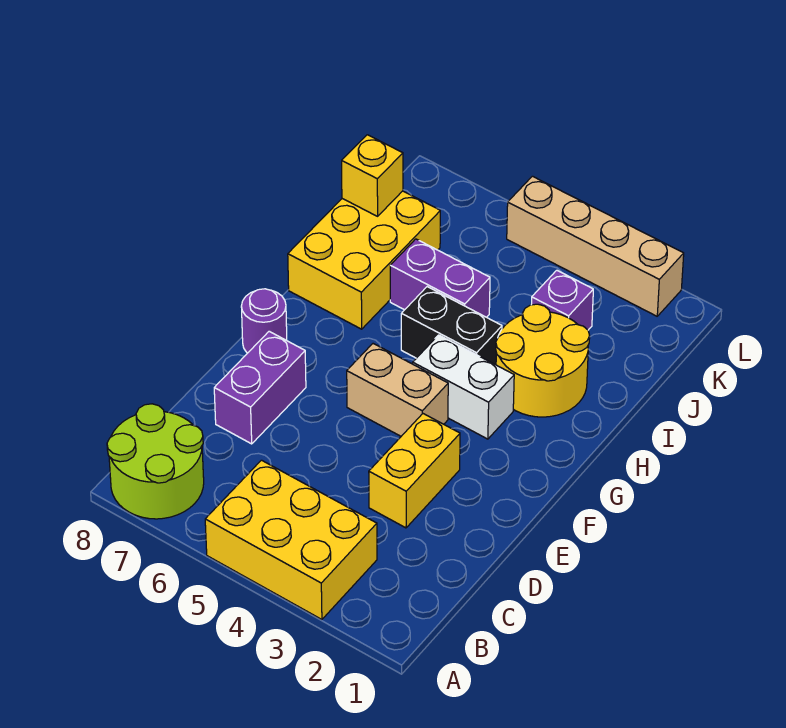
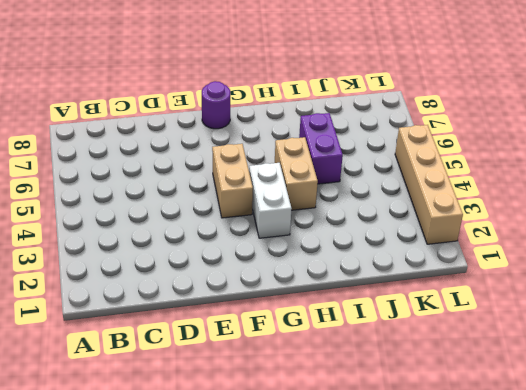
tan brick H4:H5 level 1 -> black brick H4:H5 level 1
none -> yellow brick A3:B5 level 1
none -> lime round brick A7:B8 level 1
none -> yellow brick D3:E3 level 1

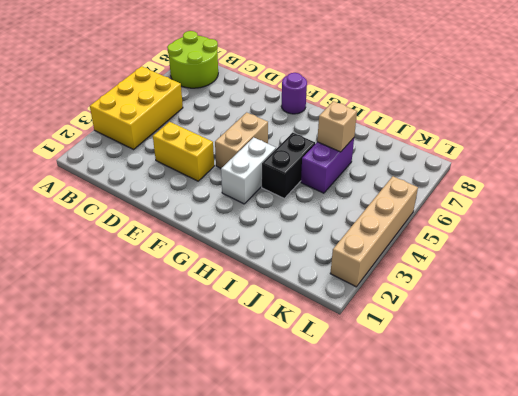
tan brick I6 level 2 -> none
none -> purple brick D7:E7 level 1
none -> yellow round brick H2:I3 level 1
none -> yellow brick H7:J8 level 1

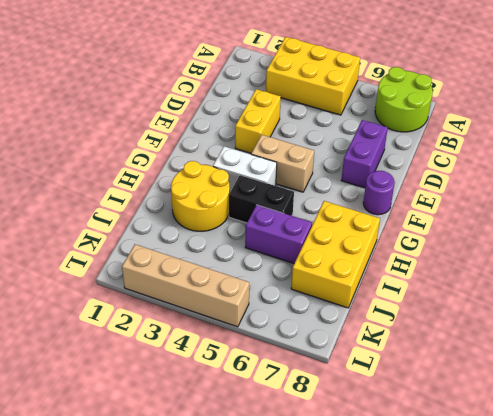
none -> purple brick J3 level 1
none -> yellow brick J8 level 2

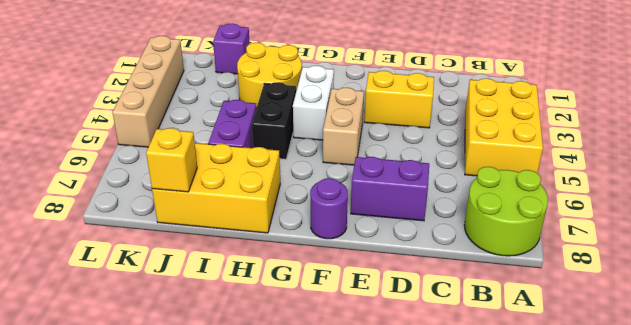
purple brick J1 level 1 -> purple brick J3 level 1

